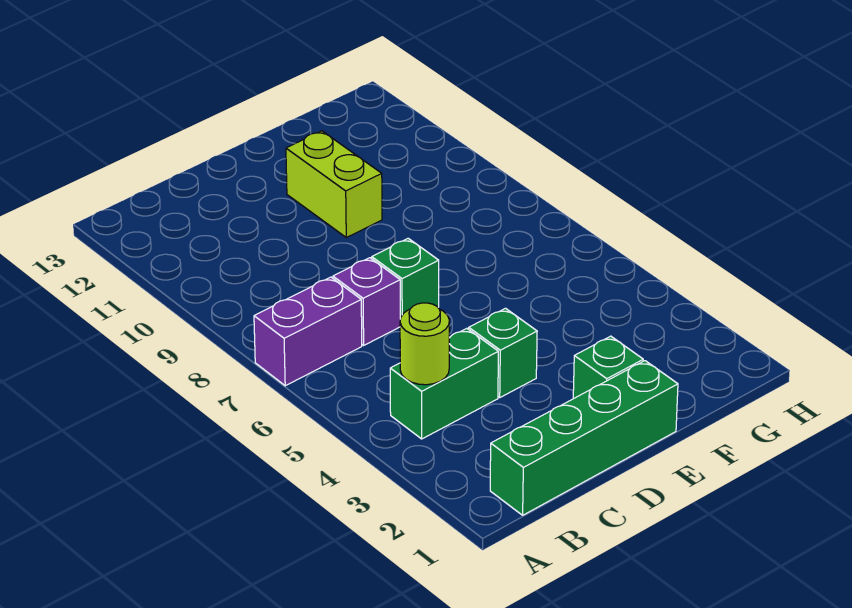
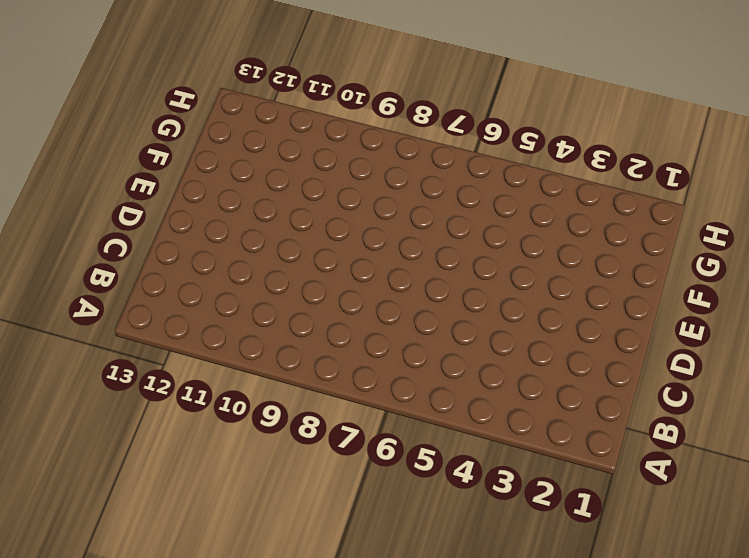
none -> purple brick A7:B7 level 1
none -> green brick B1:E1 level 1

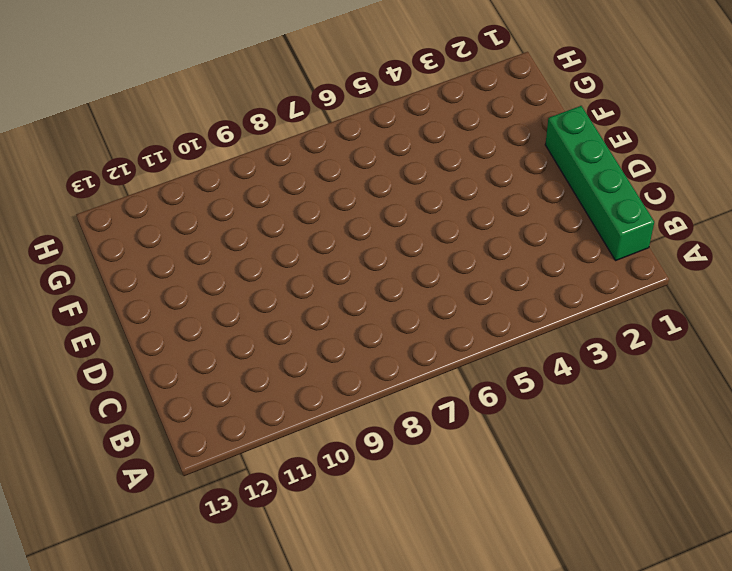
none -> purple brick A7:B7 level 1
none -> green brick B4:C4 level 1

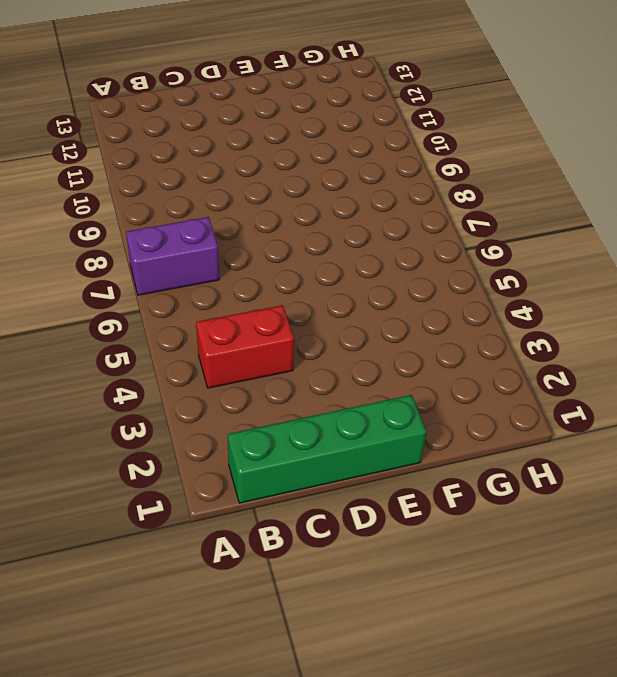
red brick B4:C4 level 1 -> green brick B4:C4 level 1
none -> purple brick C7 level 1
none -> green brick D4 level 1

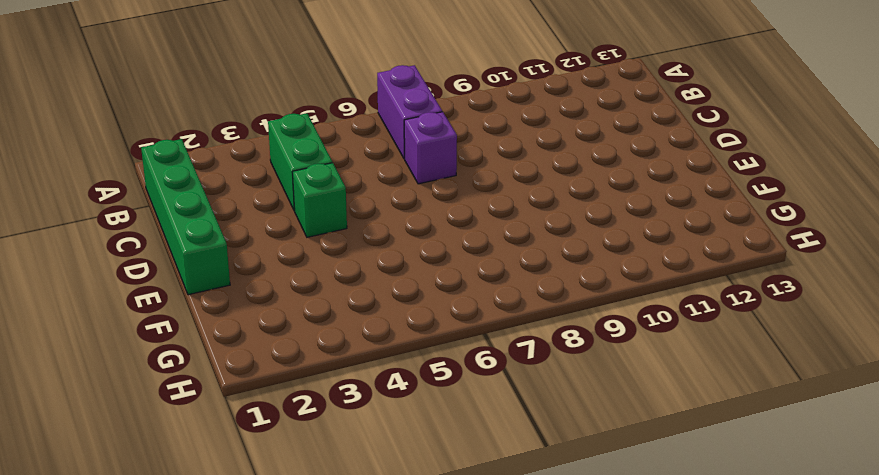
none -> green brick D7 level 1
none -> green brick E2 level 1

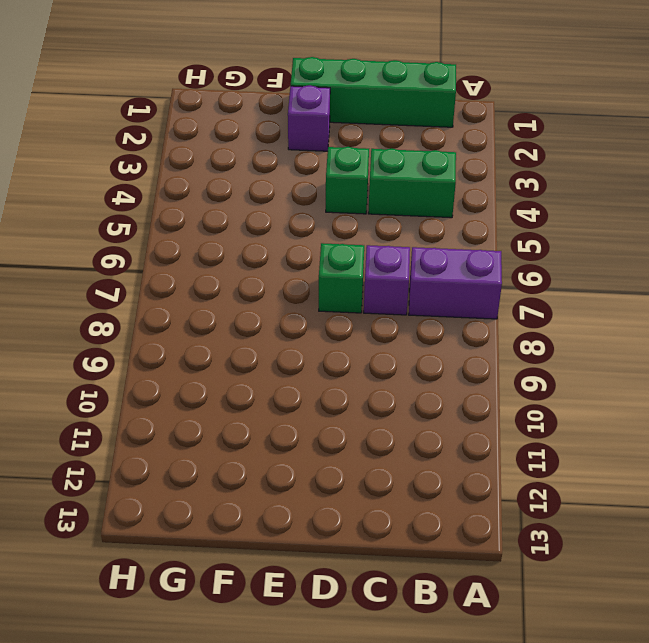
purple brick E2 level 1 -> green brick E2 level 1
none -> lime brick E10:E11 level 1
none -> lime round brick B4 level 2

